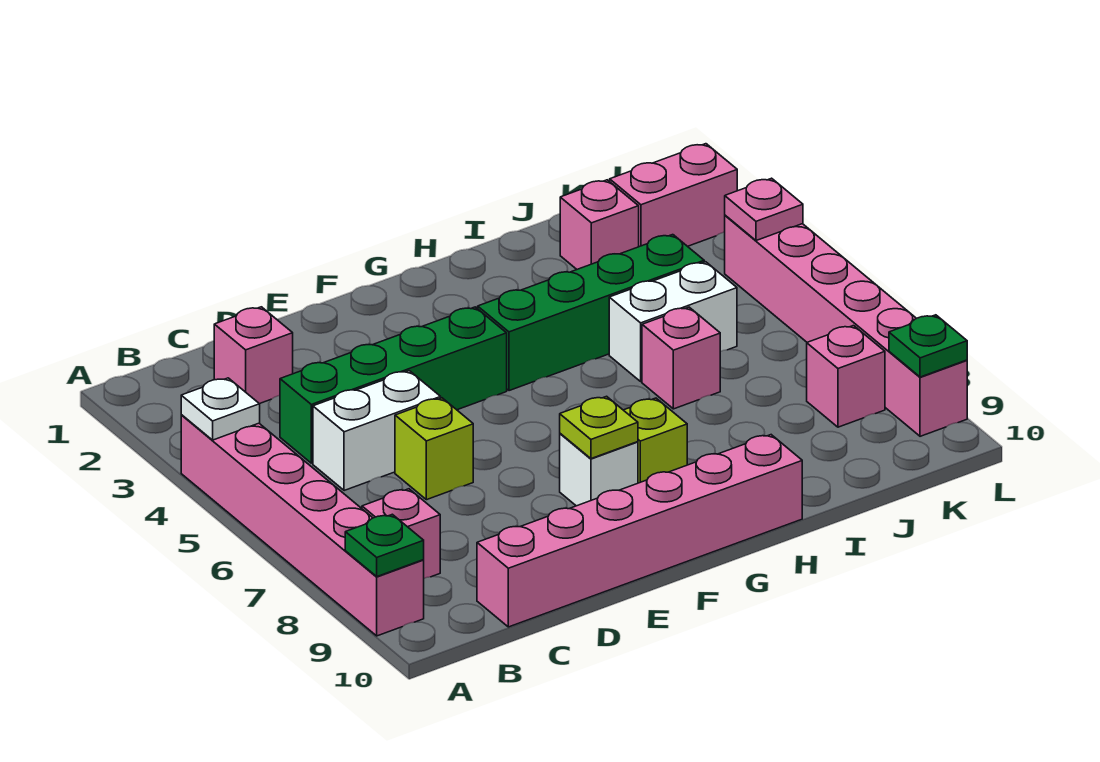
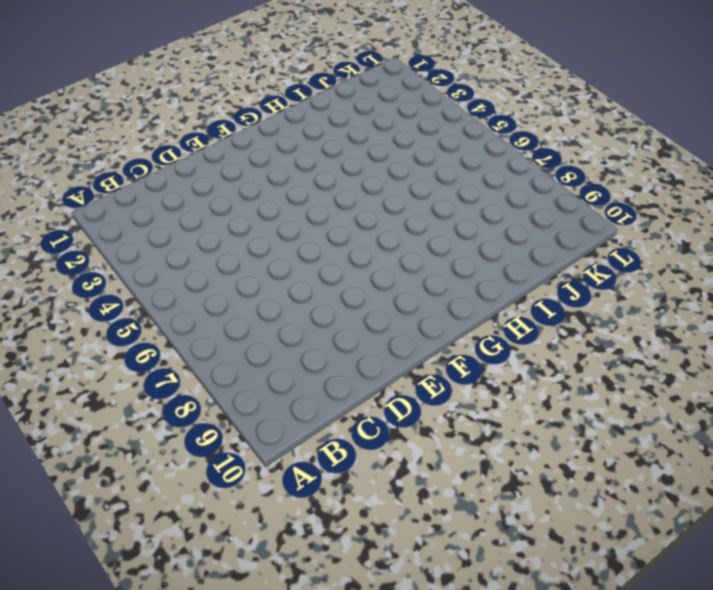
none -> pink brick A4:A9 level 1
none -> pink brick B8 level 1
none -> pink brick C2 level 1

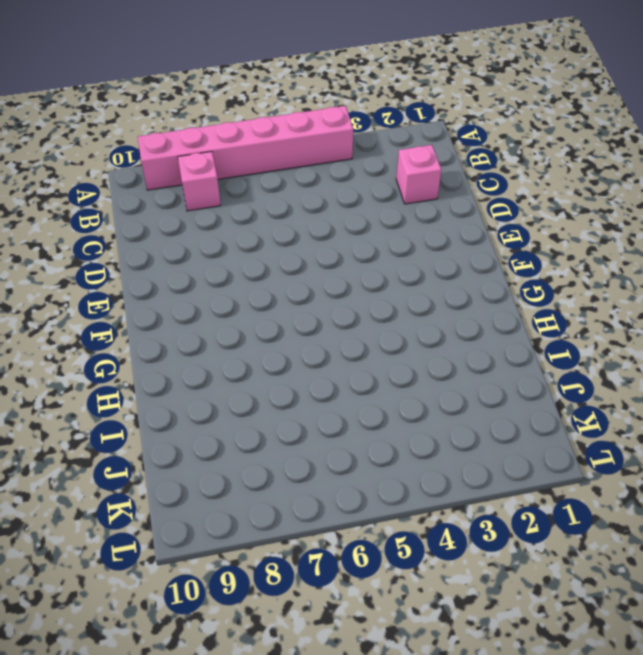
none -> green brick C4:F4 level 1
none -> white brick C5:D5 level 1
none -> pink brick C10:H10 level 1

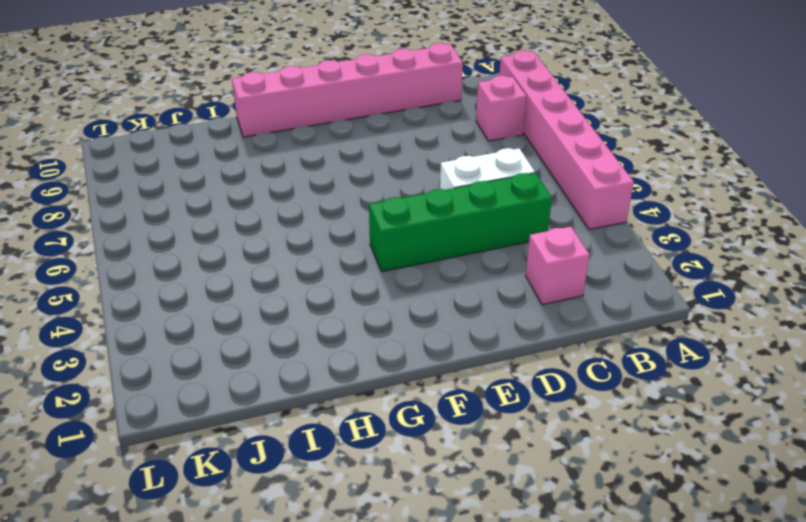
none -> lime brick D6 level 1
none -> white brick F8 level 1
none -> green brick G4:J4 level 1

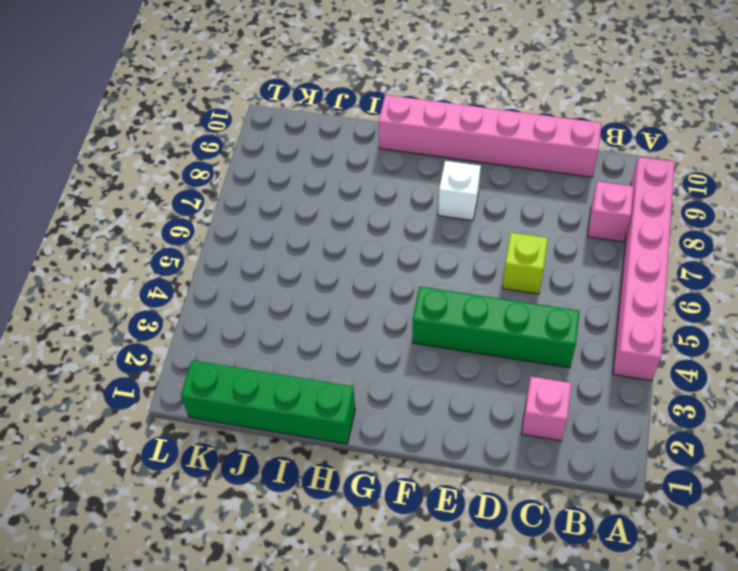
green brick H1:K1 level 1 -> green brick G4:J4 level 1
none -> white brick C5:D5 level 1
none -> lime brick G8 level 1
none -> white brick I5:J5 level 1

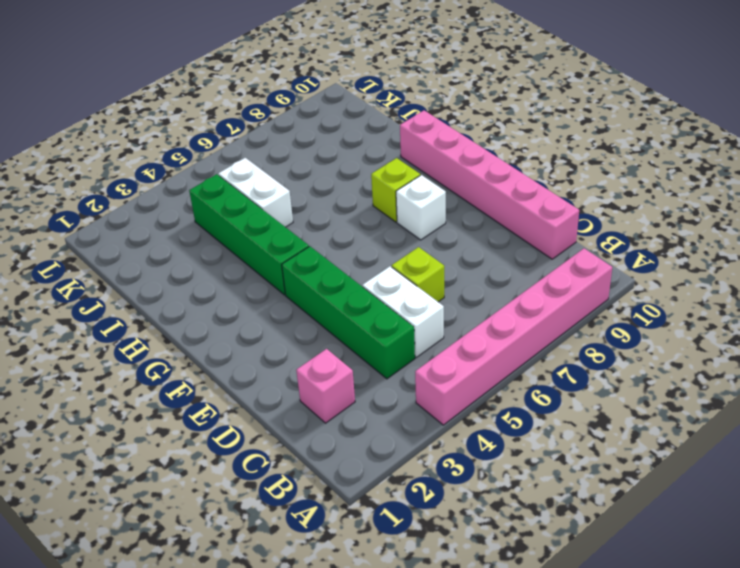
none -> pink brick B8 level 1
none -> pink brick I6 level 1
none -> pink brick J2 level 1

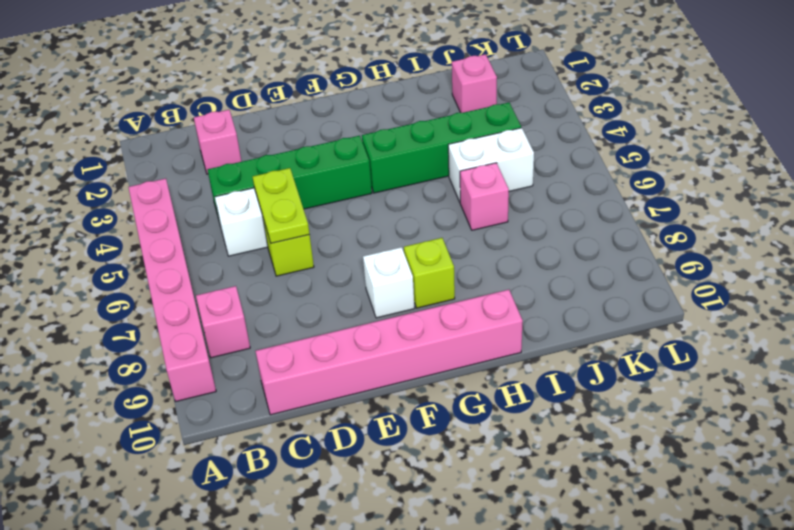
lime plate D5:D6 level 2 -> none
none -> pink brick K2:L2 level 1
none -> pink brick K8 level 1
none -> pink brick L4:L9 level 1

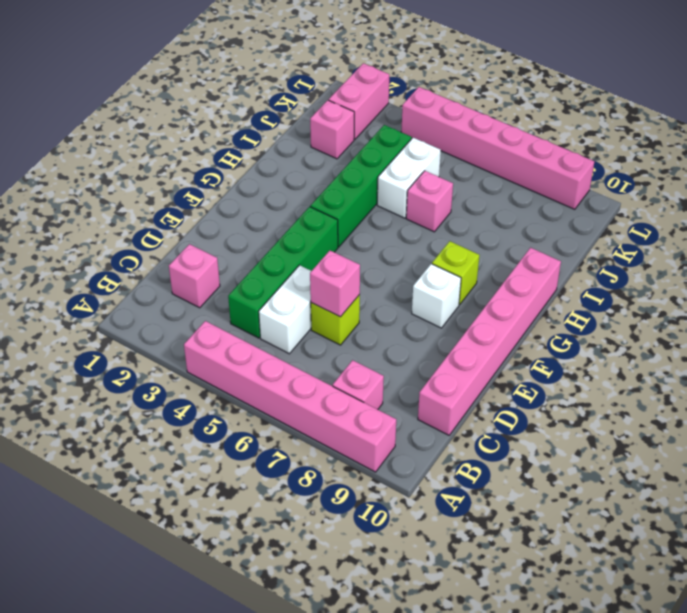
pink brick D6 level 2 -> pink brick K8 level 1
none -> white plate A4 level 2
none -> green plate A9 level 2
none -> lime plate F8 level 2

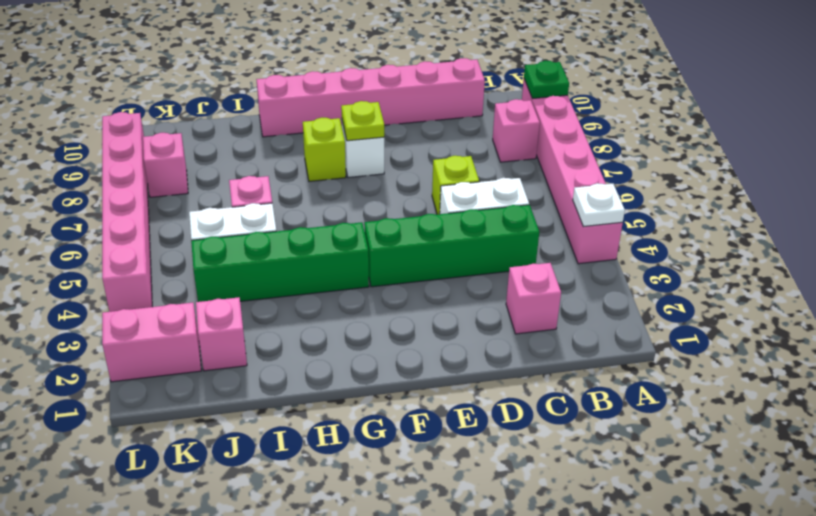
none -> pink plate L4 level 2
none -> green plate L9 level 2

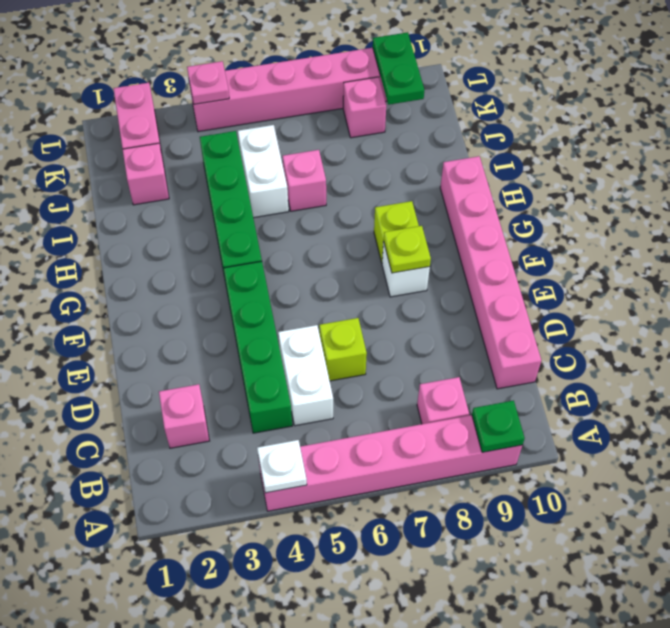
green plate K9:L9 level 2 -> green plate L9 level 2

